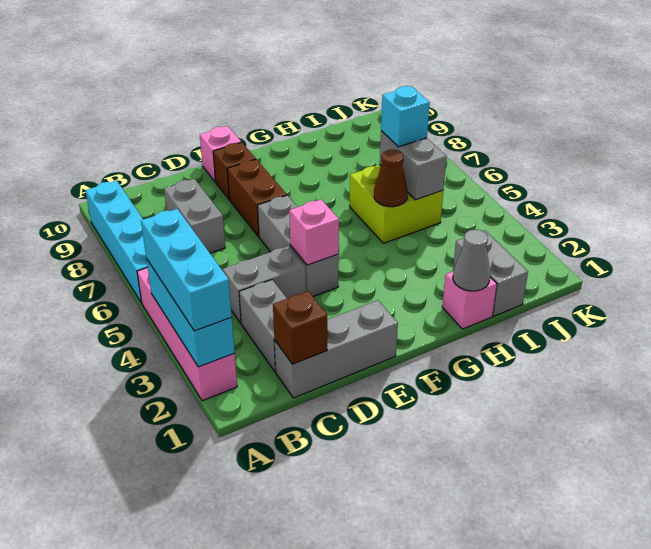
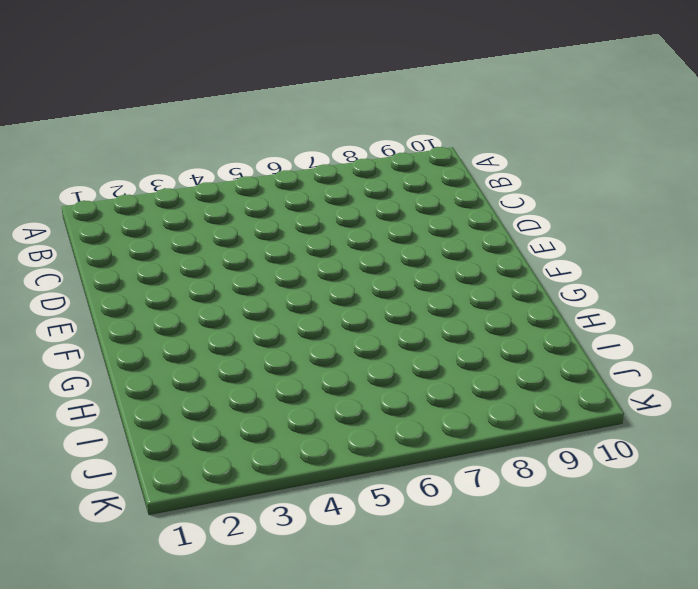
none -> pink brick A2:A5 level 1
none -> cyan brick A6:A9 level 1
none -> grey brick C1:E1 level 1

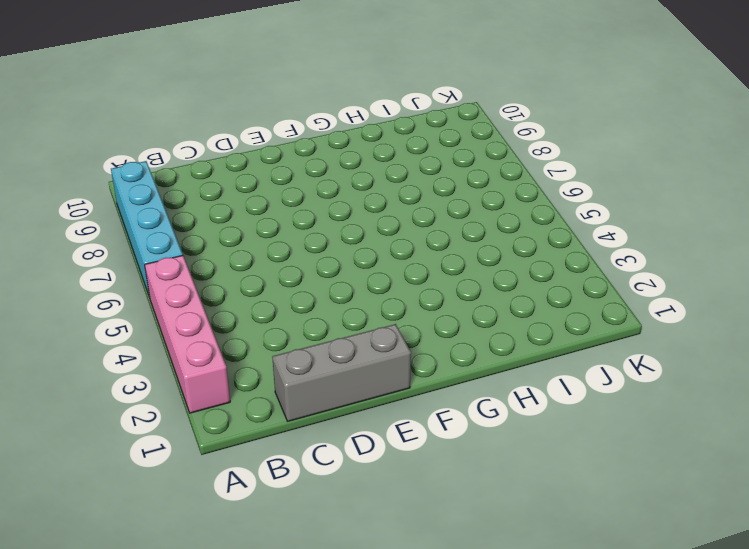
none -> grey brick C2:C3 level 1
none -> grey brick C4:D4 level 1
none -> grey brick C7:C8 level 1

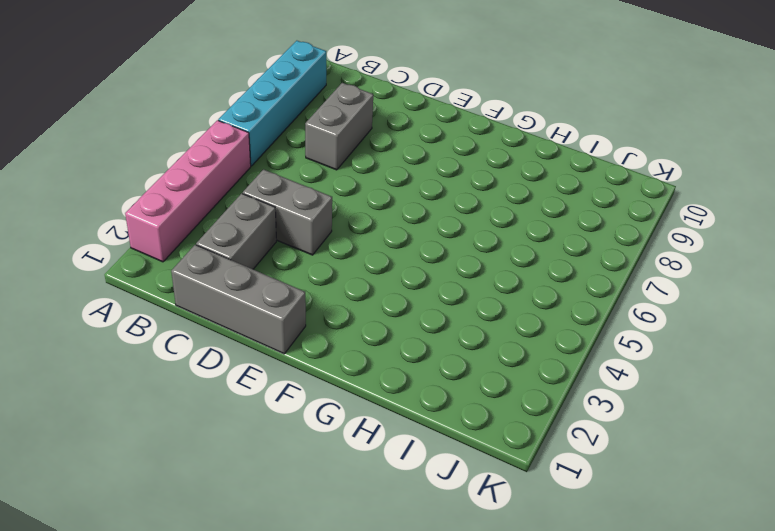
none -> grey brick E4:E6 level 1
none -> brown brick E7:E8 level 1
none -> brown brick E9 level 1

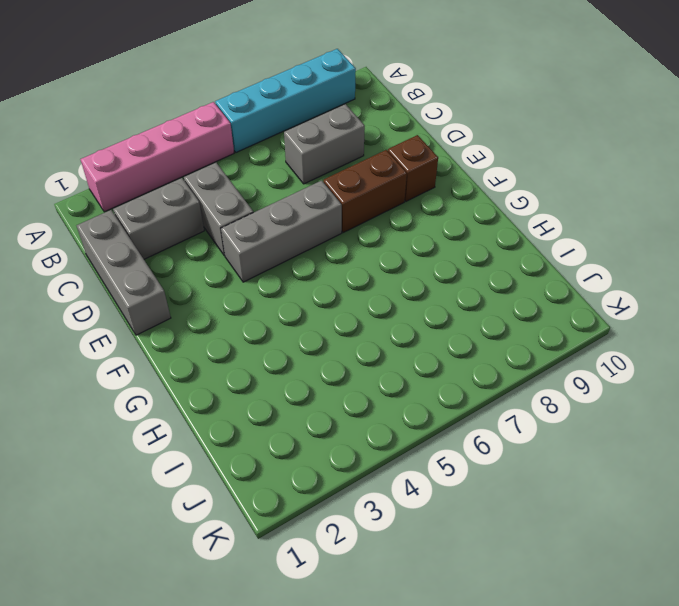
none -> pink brick E10 level 1
none -> pink brick H1 level 1
none -> lime brick H5:I6 level 1

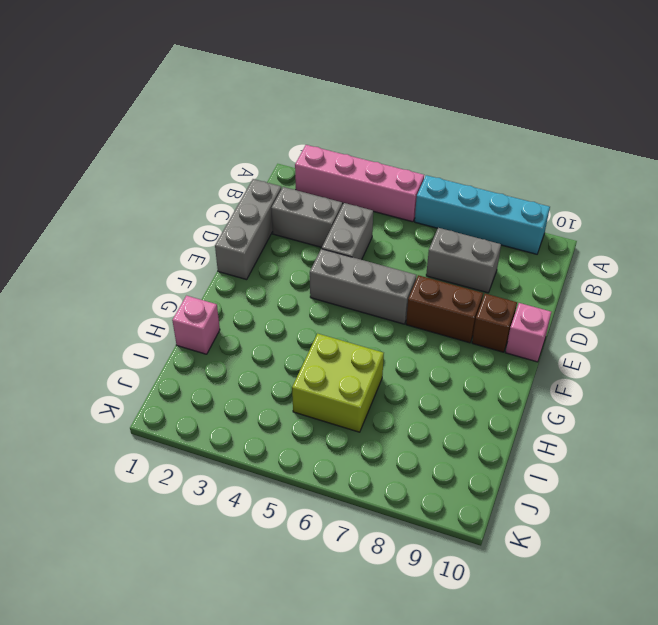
none -> grey brick I1:I2 level 1
none -> cyan brick A2:A4 level 2
none -> brown brick C1 level 2

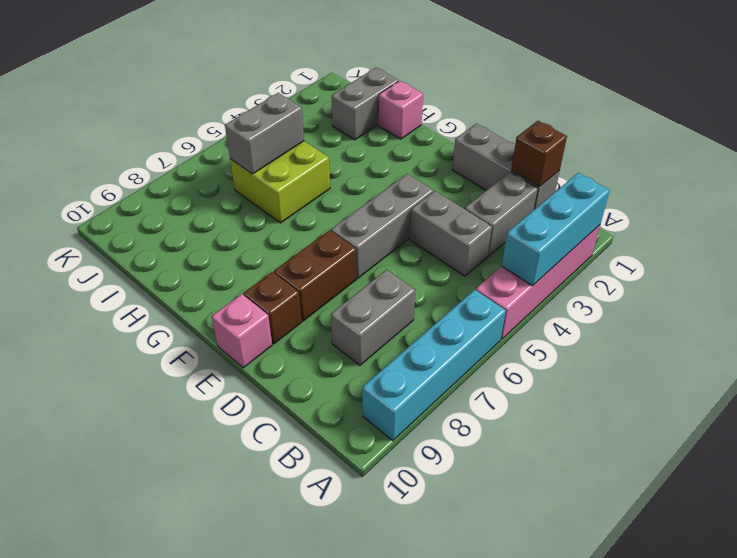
none -> pink brick E4 level 2
none -> grey cone H1 level 2
none -> brown cone H5 level 2

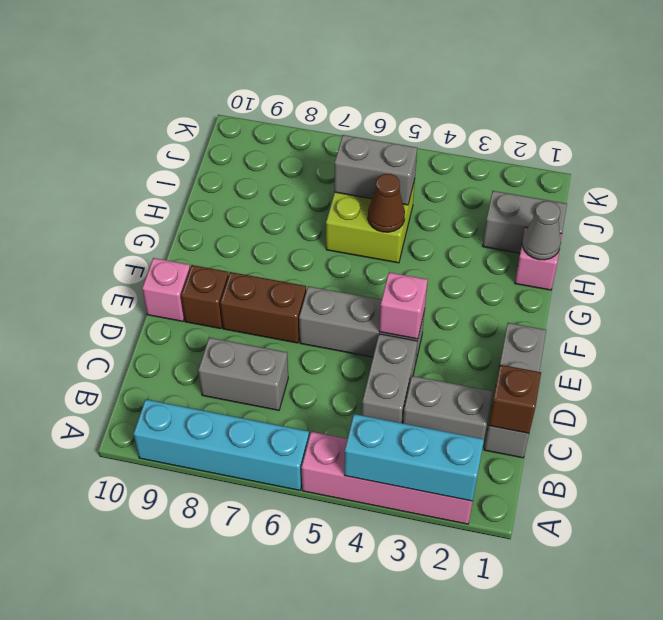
none -> cyan brick A2:A4 level 3
none -> cyan brick I6 level 3

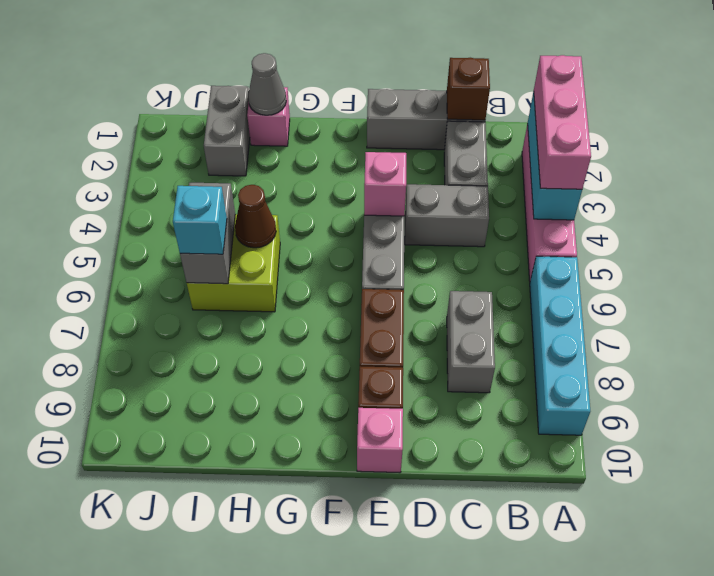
pink brick A2:A4 level 3 -> cyan brick A2:A4 level 3

